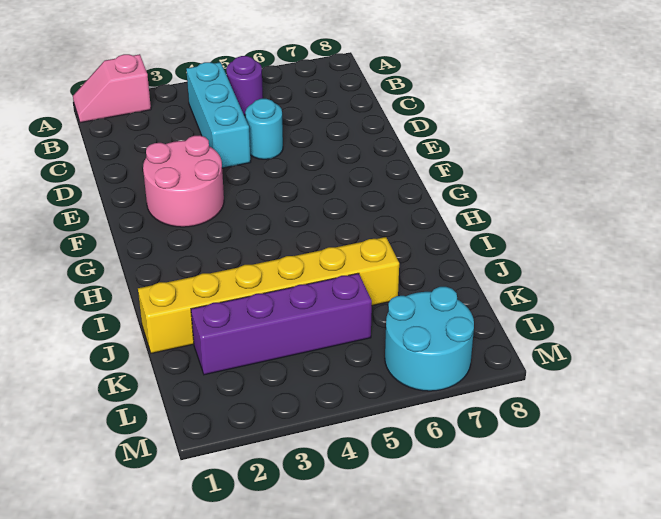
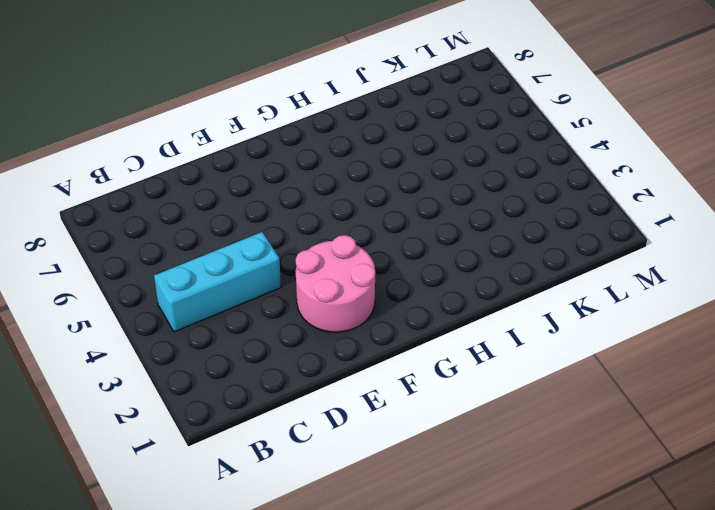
none -> pink slope A1:A2 level 1 top 2
none -> purple round brick B5 level 1

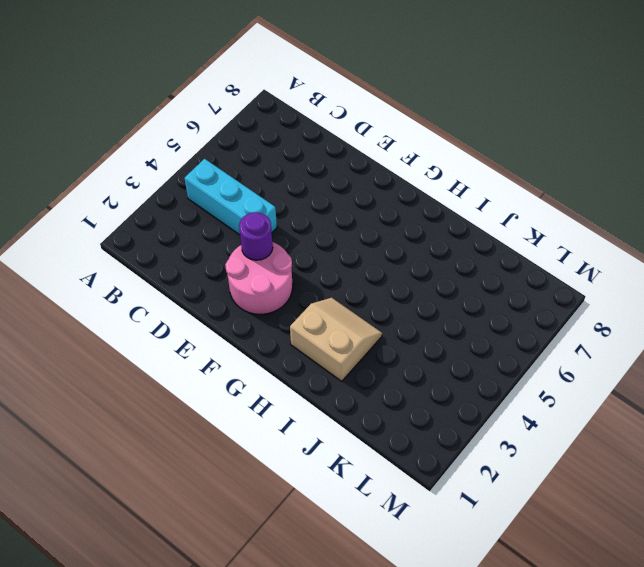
purple round brick E3 level 2 -> purple round brick B5 level 1
tan slope H2:I3 level 1 top 2 -> none
none -> pink slope A1:A2 level 1 top 2
none -> cyan round brick D5 level 1

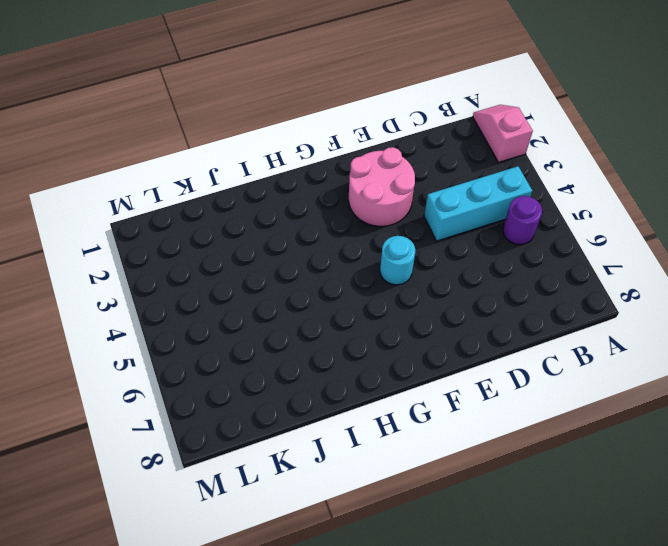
cyan round brick F5 level 1 -> cyan round brick D5 level 1
none -> yellow brick J1:J6 level 1
none -> purple brick K2:K5 level 1

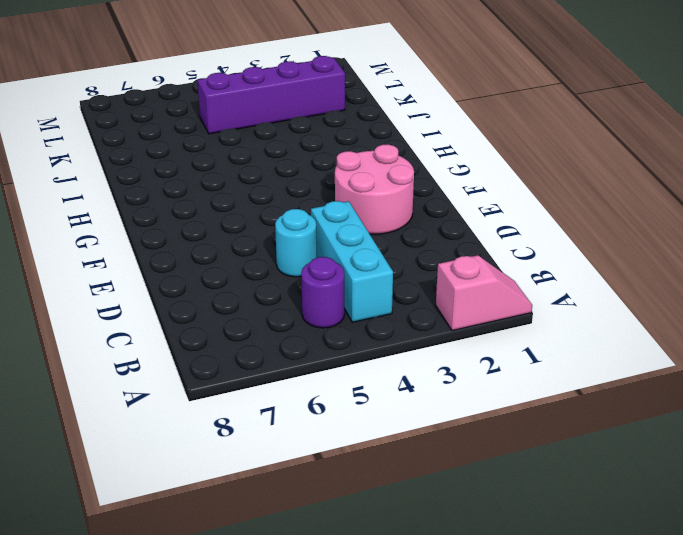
none -> yellow brick J1:J6 level 1
none -> cyan round brick L6:M7 level 1

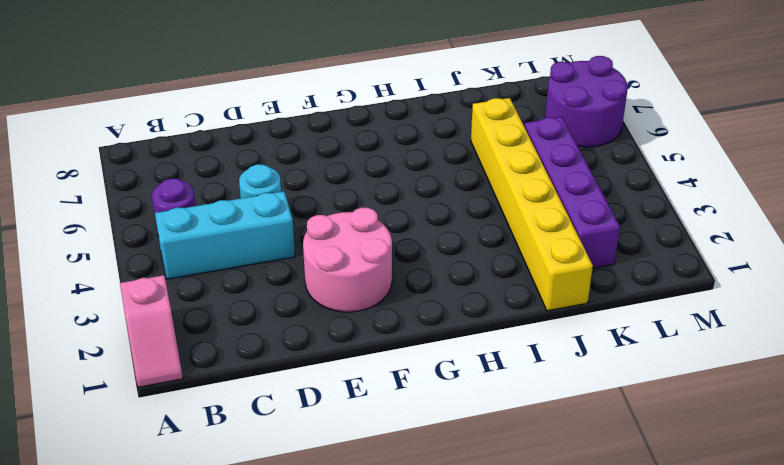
purple round brick L6:M7 level 1 -> cyan round brick L6:M7 level 1

